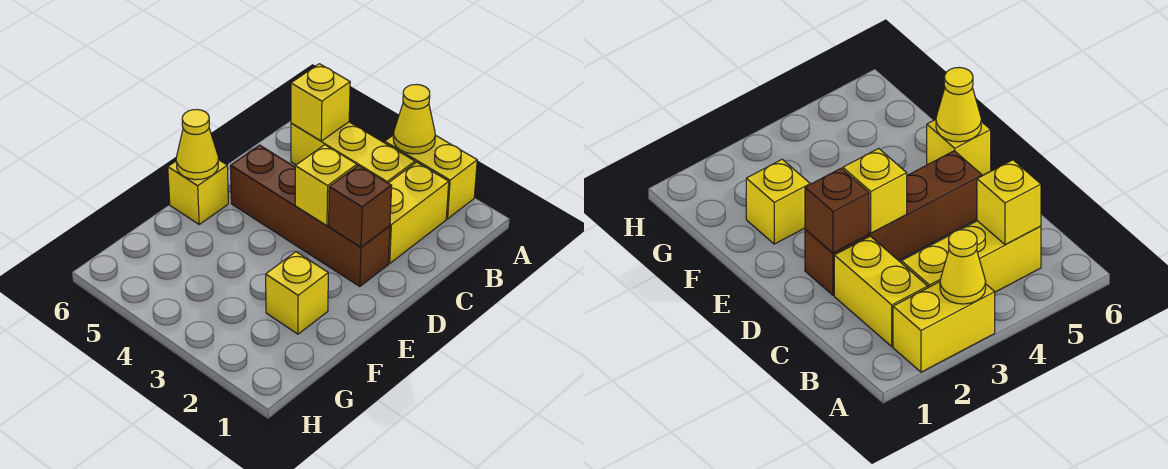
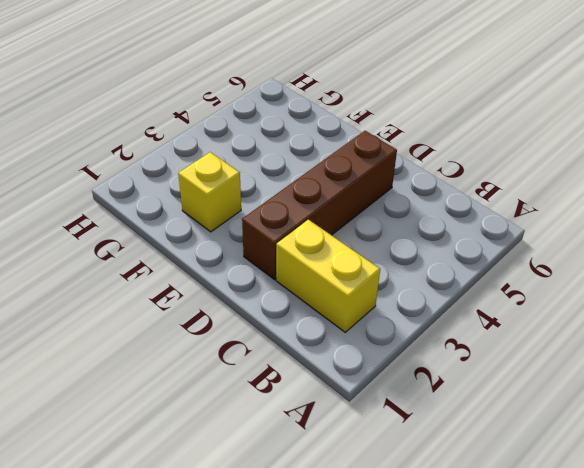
none -> yellow brick A2:A3 level 1
none -> yellow brick B3:B5 level 1

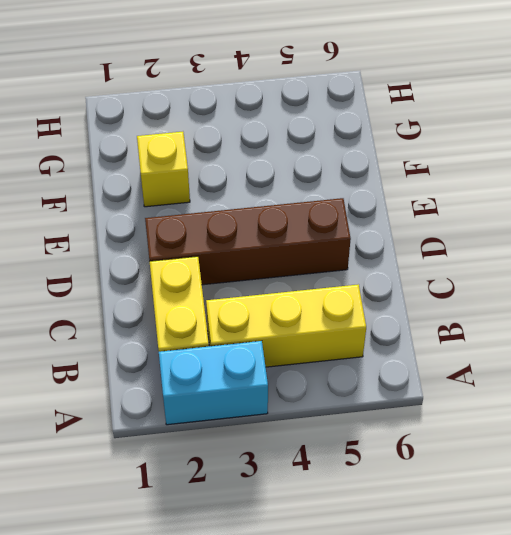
cyan brick A2:A3 level 1 -> yellow brick A2:A3 level 1
none -> yellow brick E6 level 1
none -> yellow cone A3 level 2

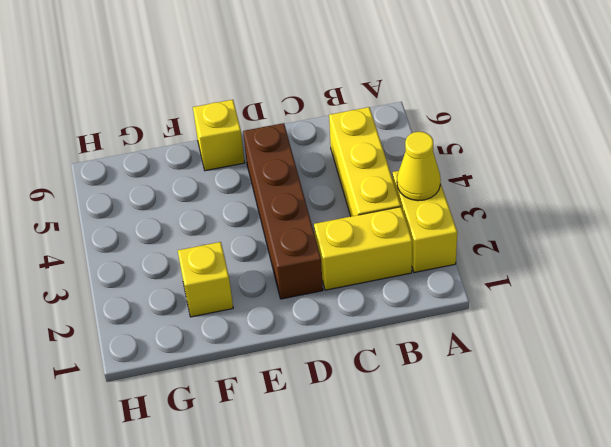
none -> yellow brick B5 level 2
none -> brown brick D2 level 2

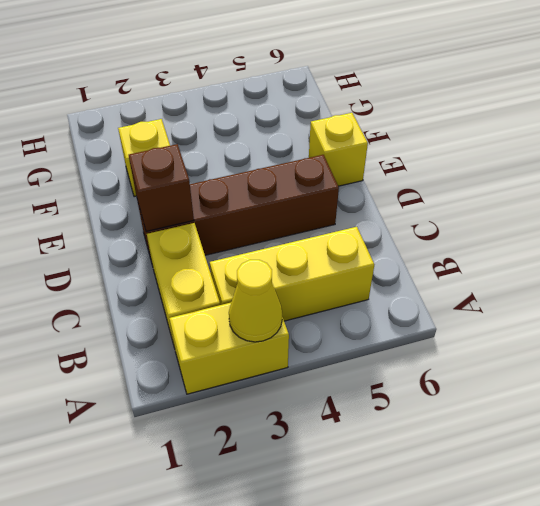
none -> yellow brick B5 level 2
none -> yellow brick D3 level 2

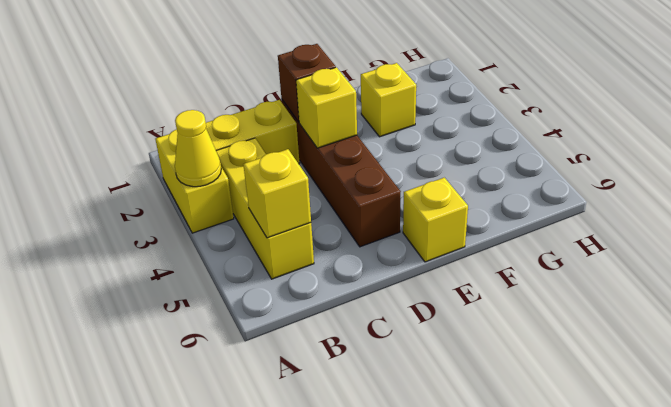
none -> yellow cone E6 level 2

